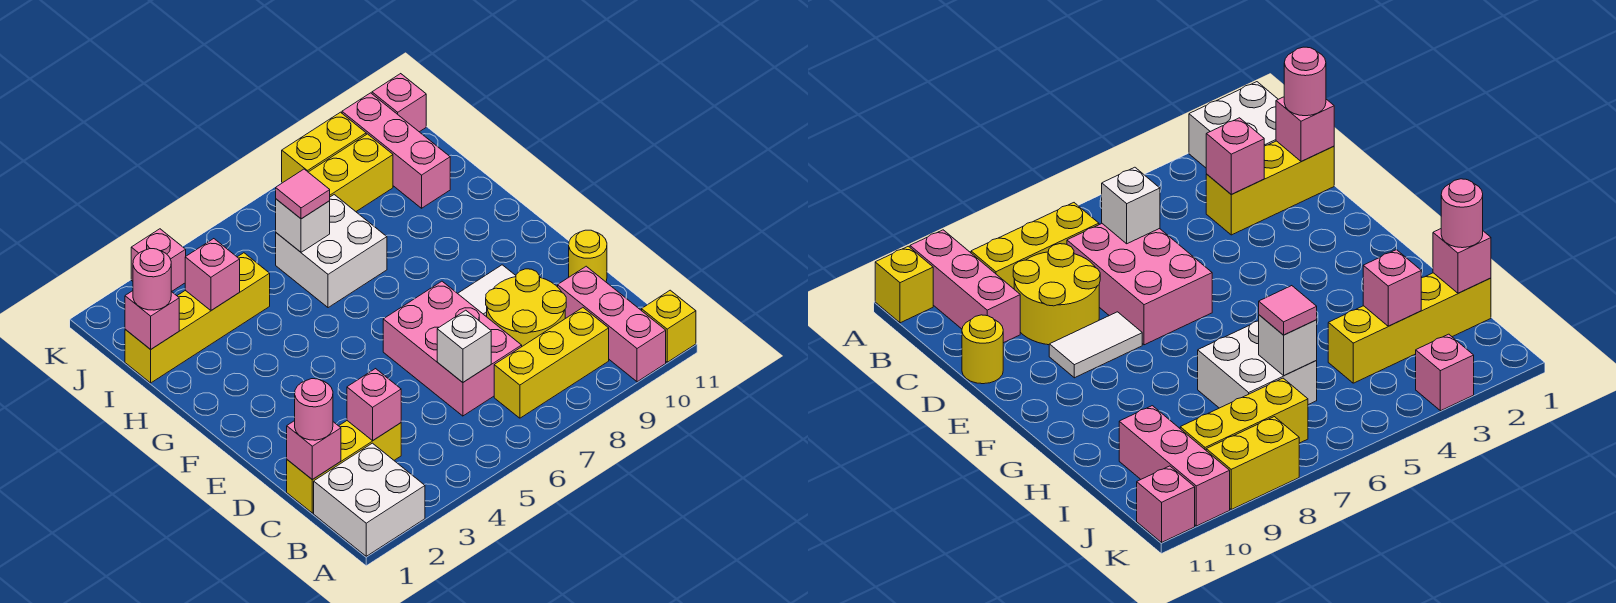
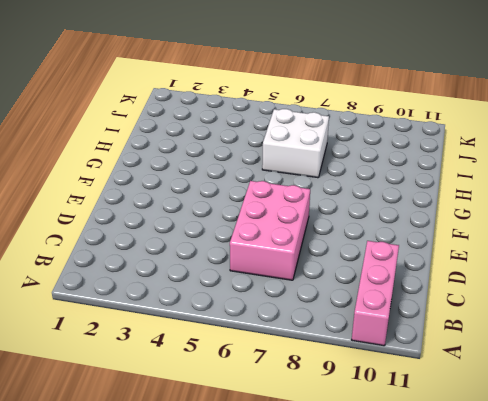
none -> white brick A1:B2 level 1
none -> yellow brick A11 level 1
none -> yellow brick B7:B9 level 1

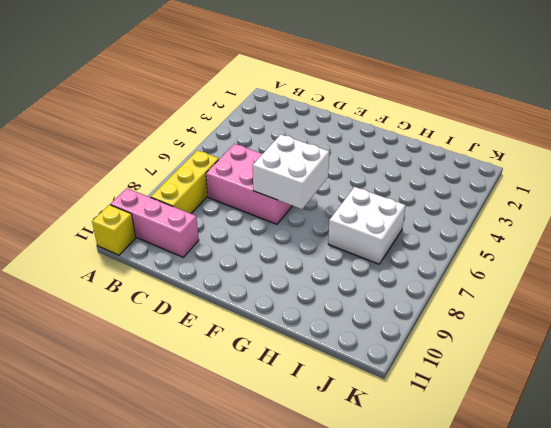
white brick E6:F7 level 2 -> white brick A1:B2 level 1
none -> yellow brick C1:C3 level 1
none -> yellow round brick C8:D9 level 1
none -> yellow round brick D11 level 1

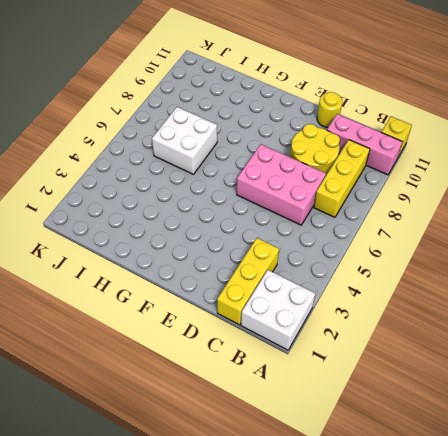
none -> white tile E8:E9 level 1
none -> yellow brick I1:I4 level 1
none -> pink brick I10:K10 level 1

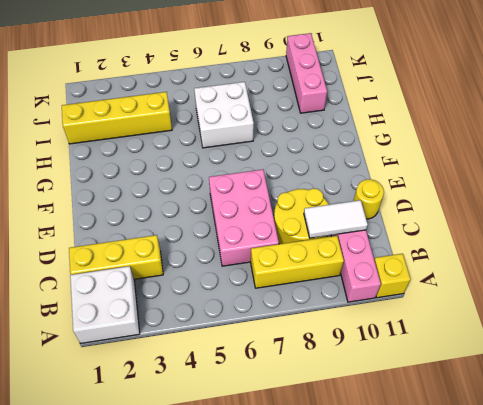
white tile C9:C10 level 2 -> white tile E8:E9 level 1
none -> yellow brick J7:J9 level 1
none -> pink brick K3 level 1
none -> yellow brick K8:K9 level 1

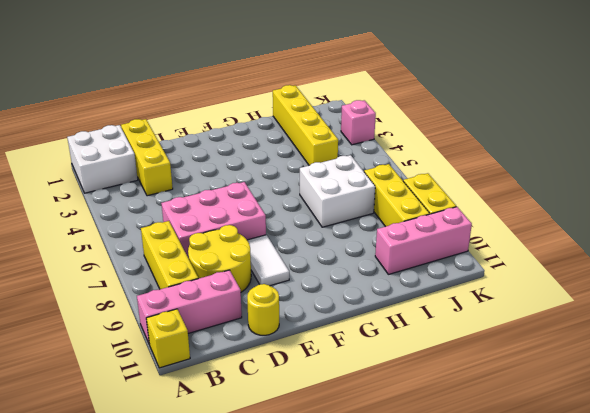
none -> pink brick K11 level 1
none -> pink brick C1 level 2
none -> pink brick C3 level 2

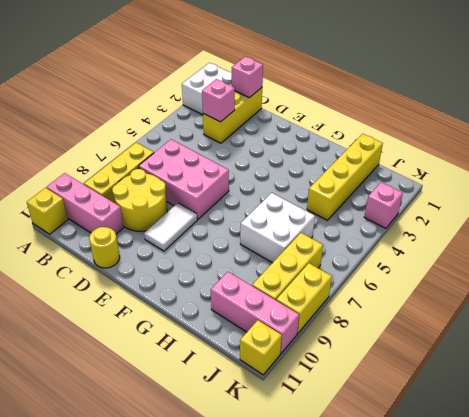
yellow brick K11 level 1 -> pink brick K11 level 1
none -> white brick C6 level 2
none -> pink brick I1 level 2
none -> pink brick I3 level 2

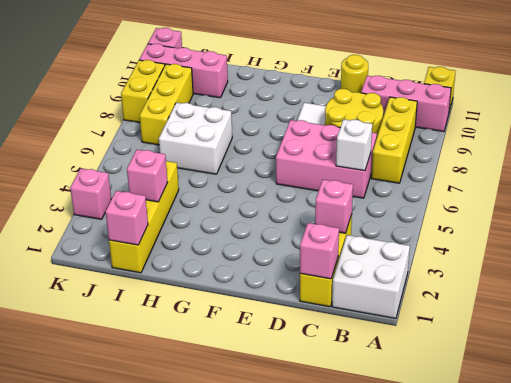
none -> white brick I6 level 2
none -> pink round brick C1 level 3
none -> pink round brick I1 level 3

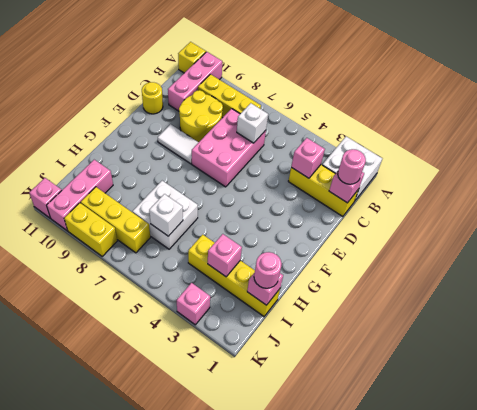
none -> pink tile I6 level 3

